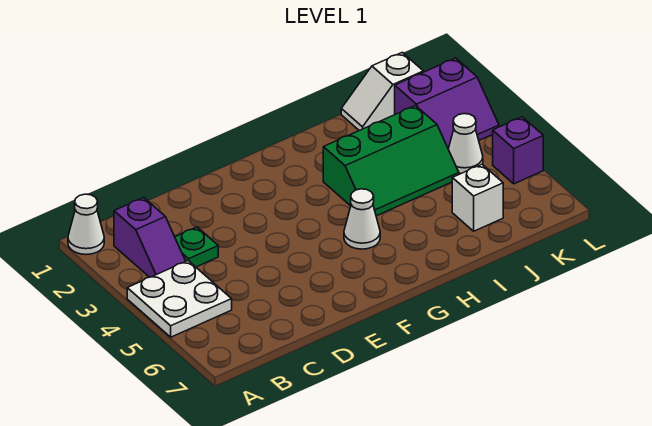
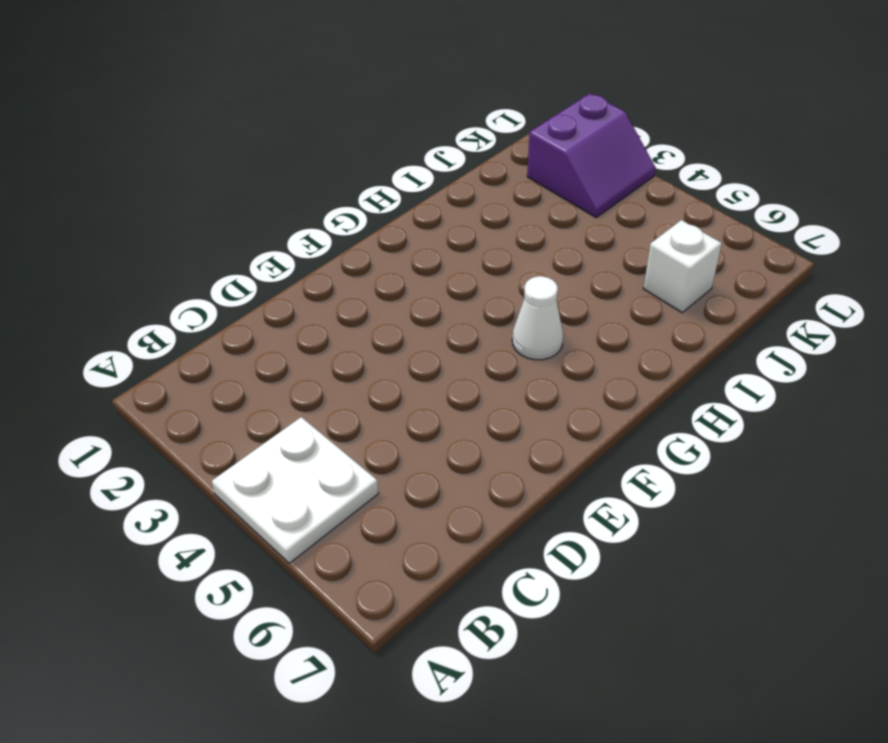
none -> white cone A1 level 1
none -> purple slope B2:B3 level 1 top 2

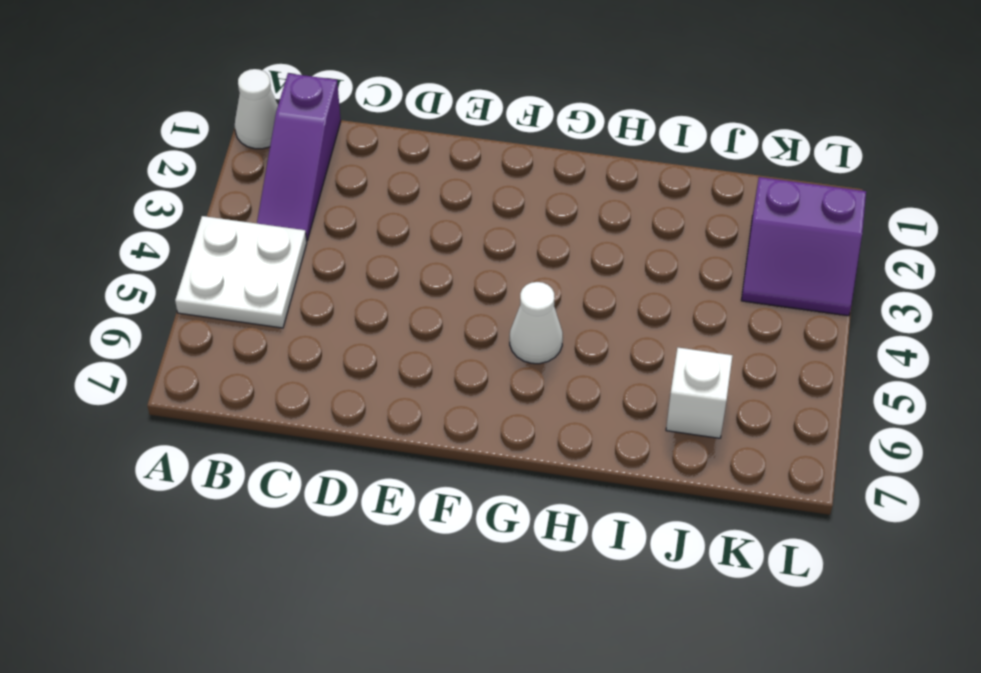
purple slope B1:B3 level 1 top 1 -> purple slope B2:B3 level 1 top 2
none -> green plate C3 level 1
none -> green slope H3:J4 level 1 top 3

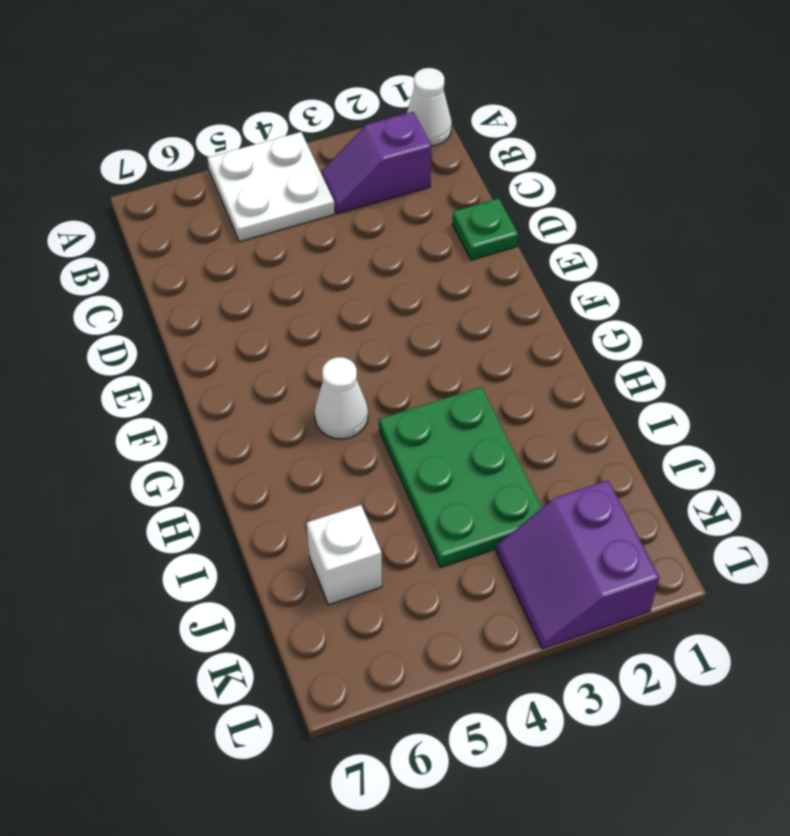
green plate D1 level 1 -> green plate C3 level 1
green plate H3:J4 level 1 -> green slope H3:J4 level 1 top 3
none -> white slope J1:K1 level 1 top K
none -> white cone K4 level 1

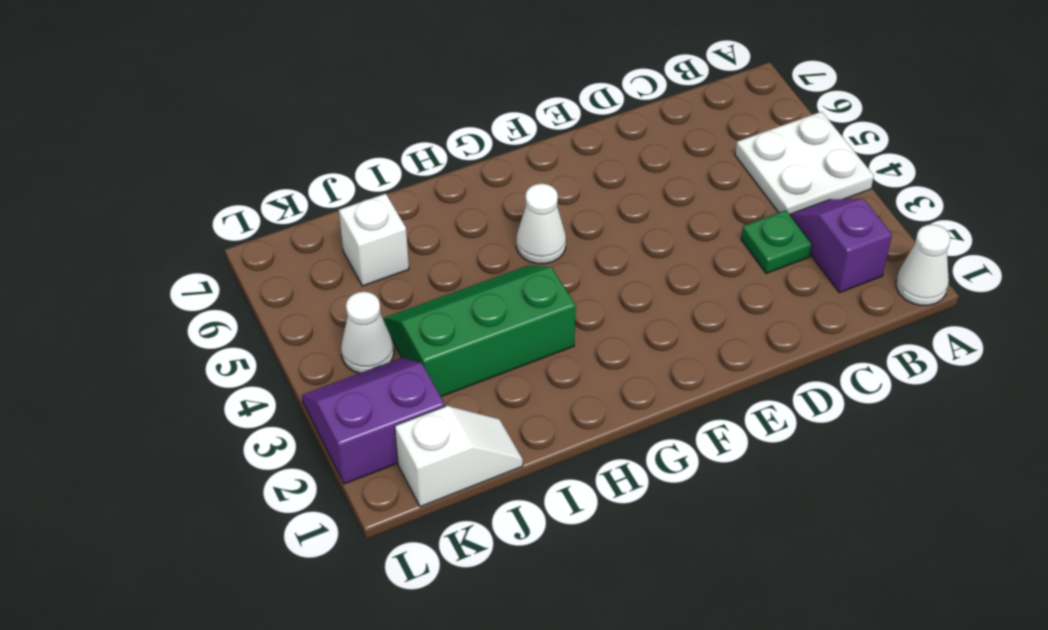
none -> purple brick L5 level 1

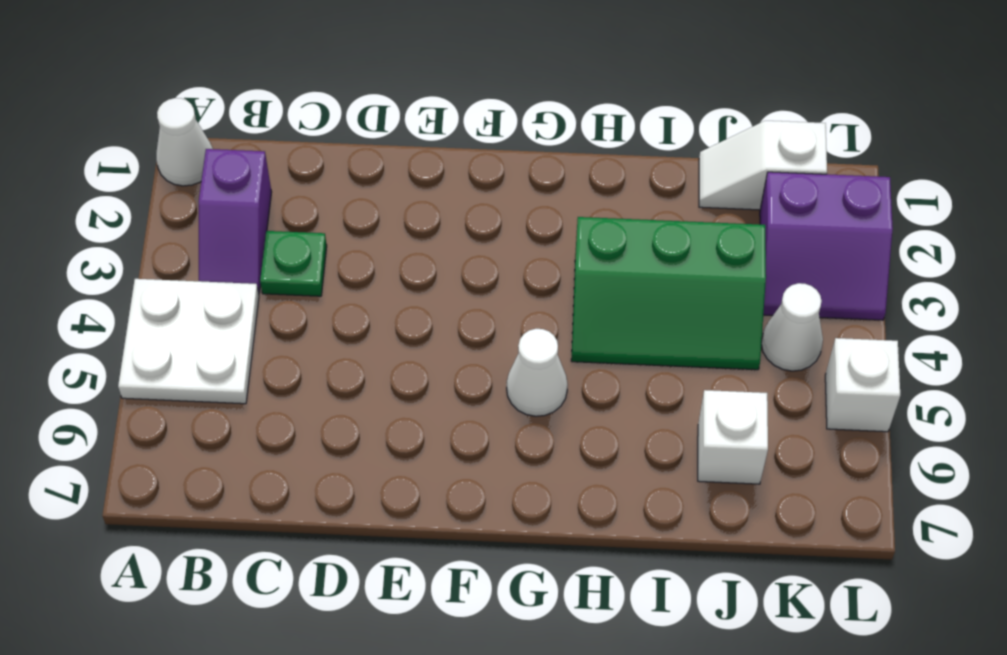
white brick L5 level 1 -> purple brick L5 level 1

